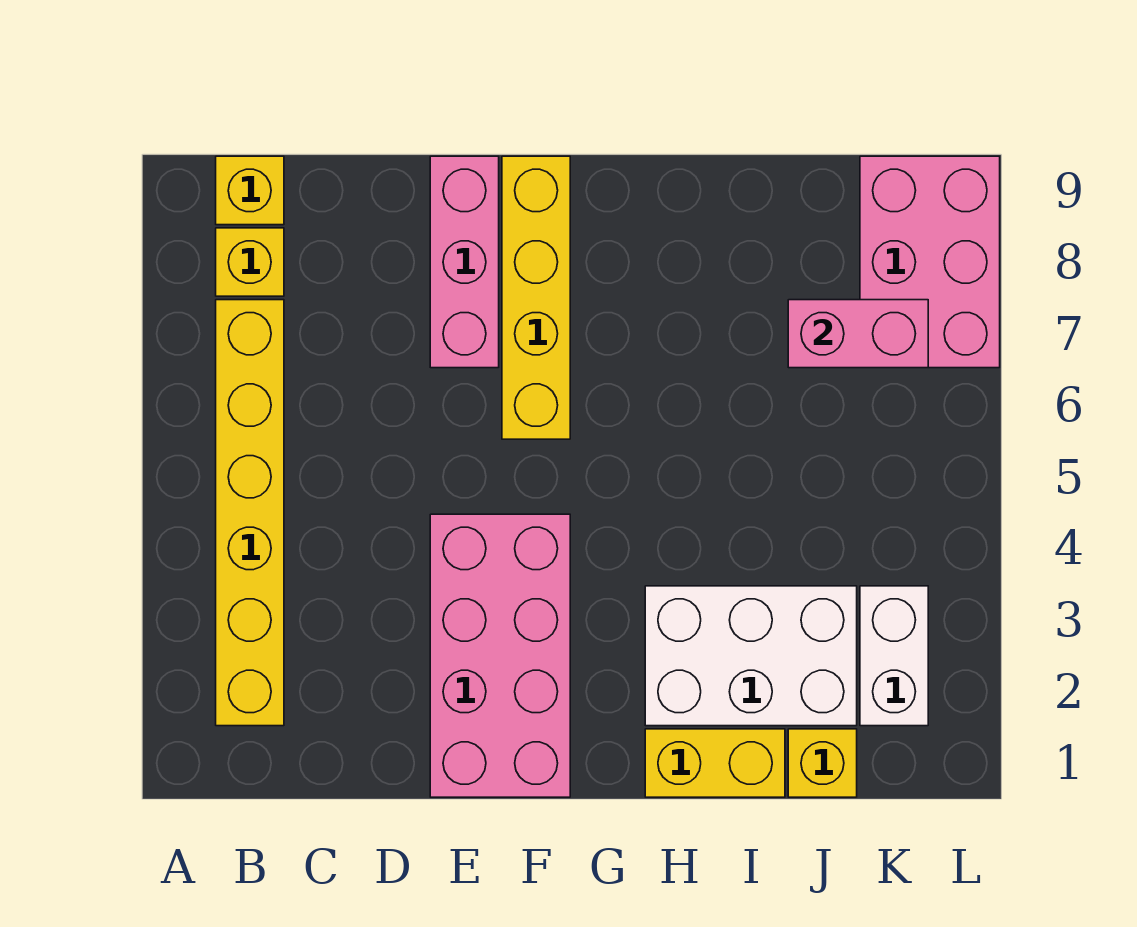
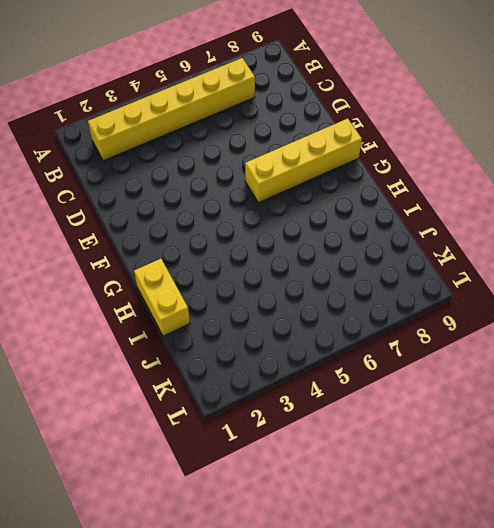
none -> yellow brick B8 level 1
none -> yellow brick B9 level 1
none -> pink brick E1:F4 level 1

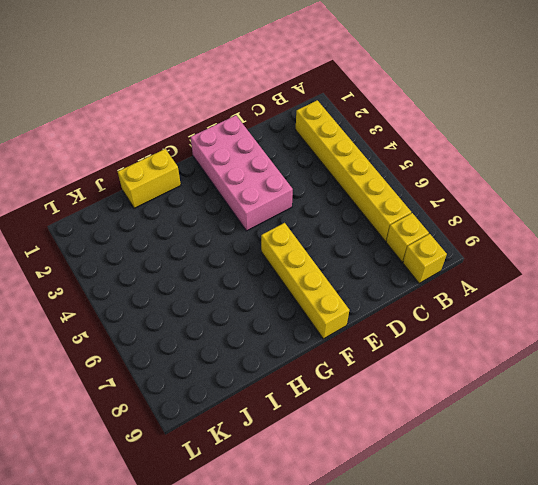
none -> pink brick E7:E9 level 1
none -> white brick H2:J3 level 1
none -> yellow brick J1 level 1

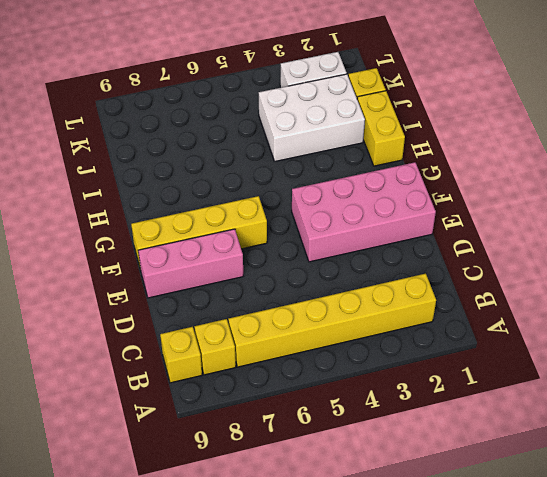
white brick I2:J4 level 1 -> white brick H2:J3 level 1
none -> pink brick K7:L9 level 1
none -> pink brick J7:K7 level 2

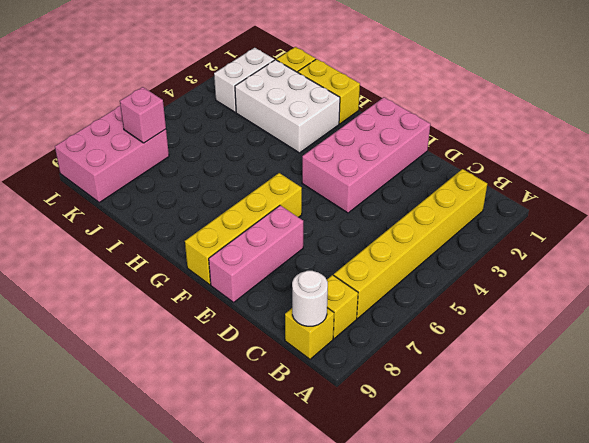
white round brick B9 level 2 -> none
pink brick K7 level 2 -> pink brick J7:K7 level 2

